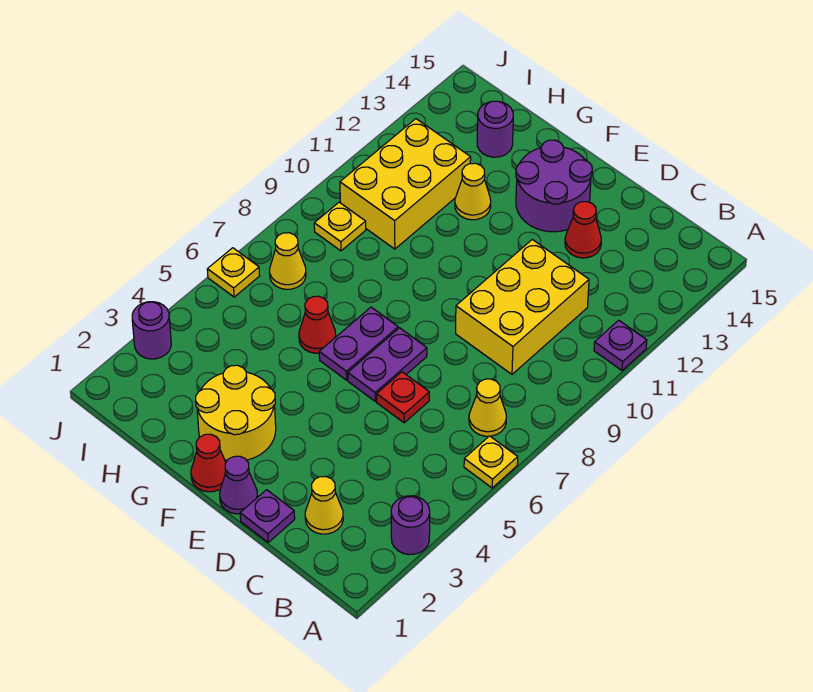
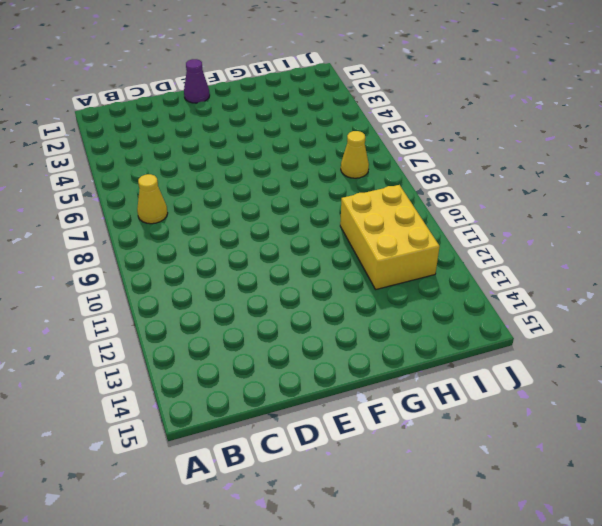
none -> purple round brick A3 level 1
none -> yellow plate A6 level 1
none -> purple plate A11 level 1

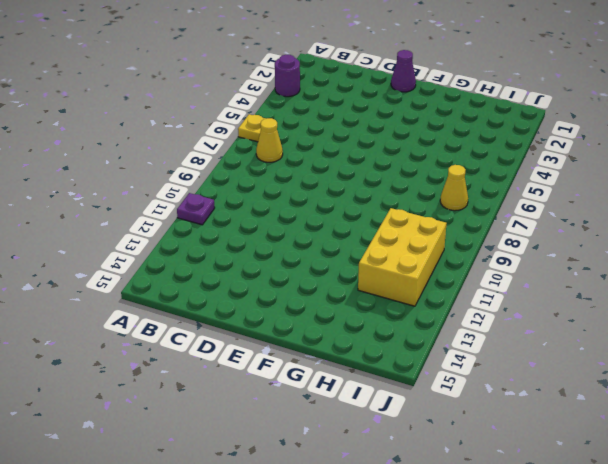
none -> yellow cone C2 level 1
none -> yellow brick C9:D11 level 1
none -> purple plate D1 level 1

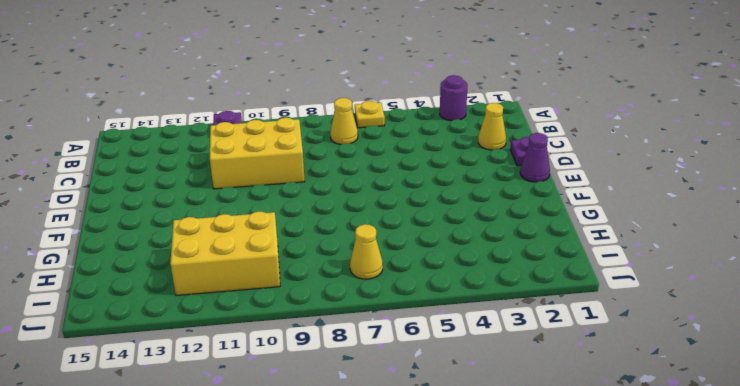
none -> red plate D6 level 1
none -> red cone D13 level 1
none -> purple plate E6:E7 level 1

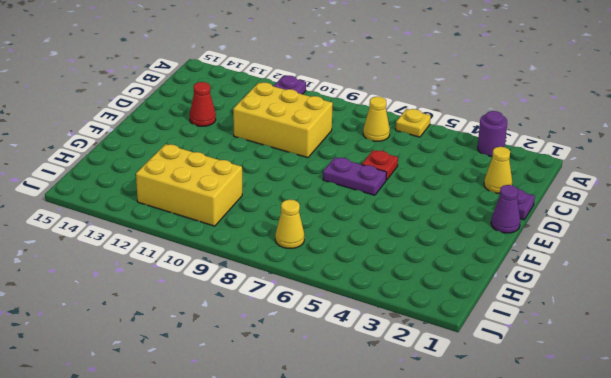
none -> purple round brick E13:F14 level 1
none -> red cone F1 level 1
none -> yellow round brick F2:G3 level 1

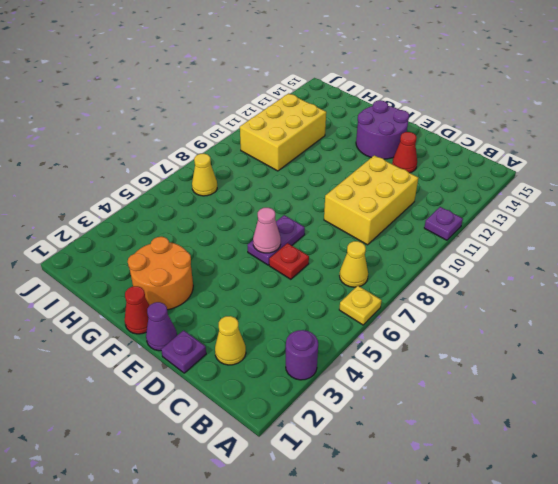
pink cone E6 level 2 -> none
orange round brick F2:G3 level 1 -> yellow round brick F2:G3 level 1
none -> purple plate F6:F7 level 1
none -> red cone G6 level 1
none -> yellow cone G12 level 1

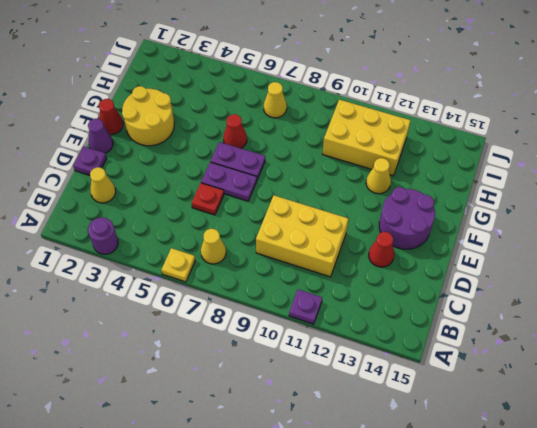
none -> purple round brick H14 level 1
none -> yellow plate I9 level 1
none -> purple round brick J3 level 1

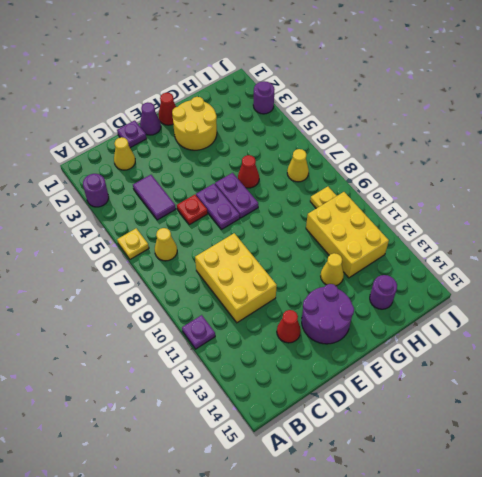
purple tile C4:C5 level 1 -> none
none -> yellow plate J6 level 1

